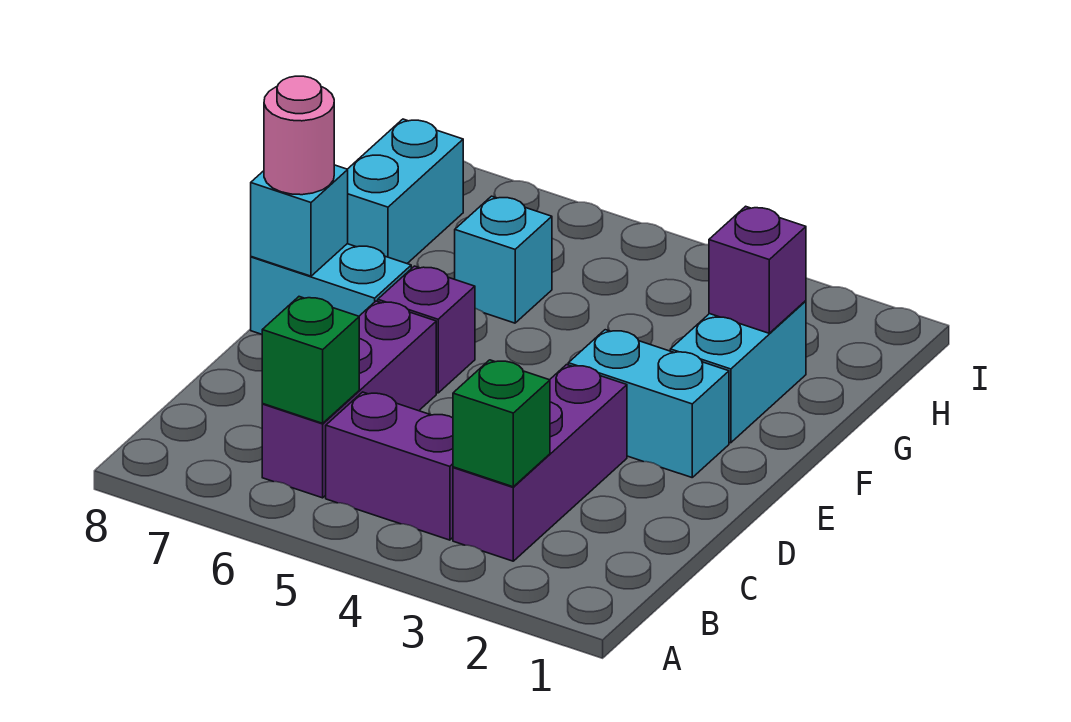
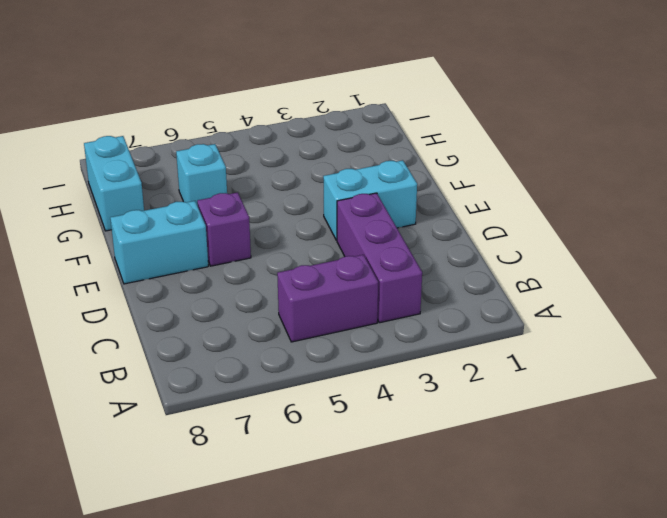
none -> purple brick B6:D6 level 1
none -> cyan brick F2:G2 level 1
none -> green brick B3 level 2

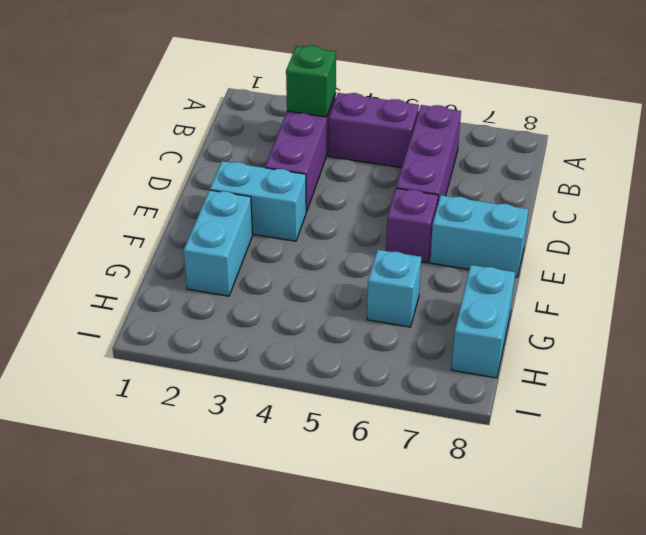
none -> green brick B6 level 2
none -> cyan brick E8 level 2
none -> purple brick G2 level 2

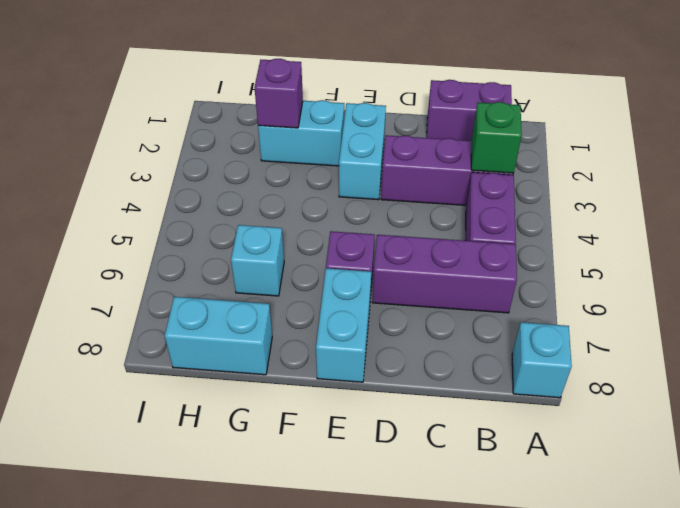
cyan brick A8 level 1 -> cyan brick E8 level 2
purple brick B1:C1 level 1 -> none
none -> green brick B6 level 2
none -> pink round brick E8 level 3

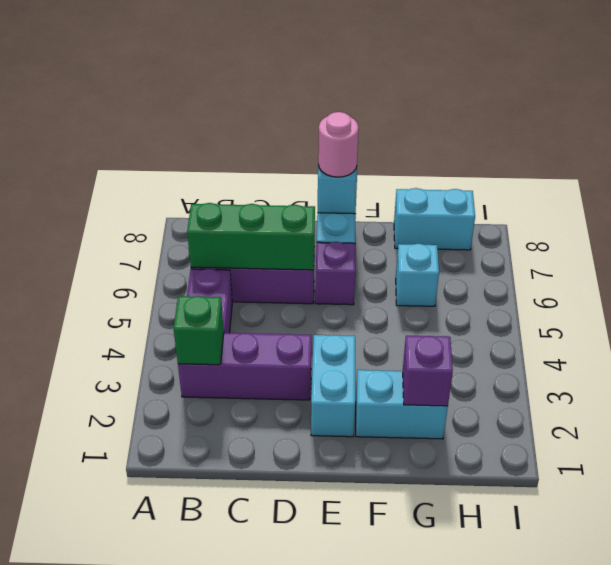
green brick B6:D6 level 2 -> green brick B6 level 2

